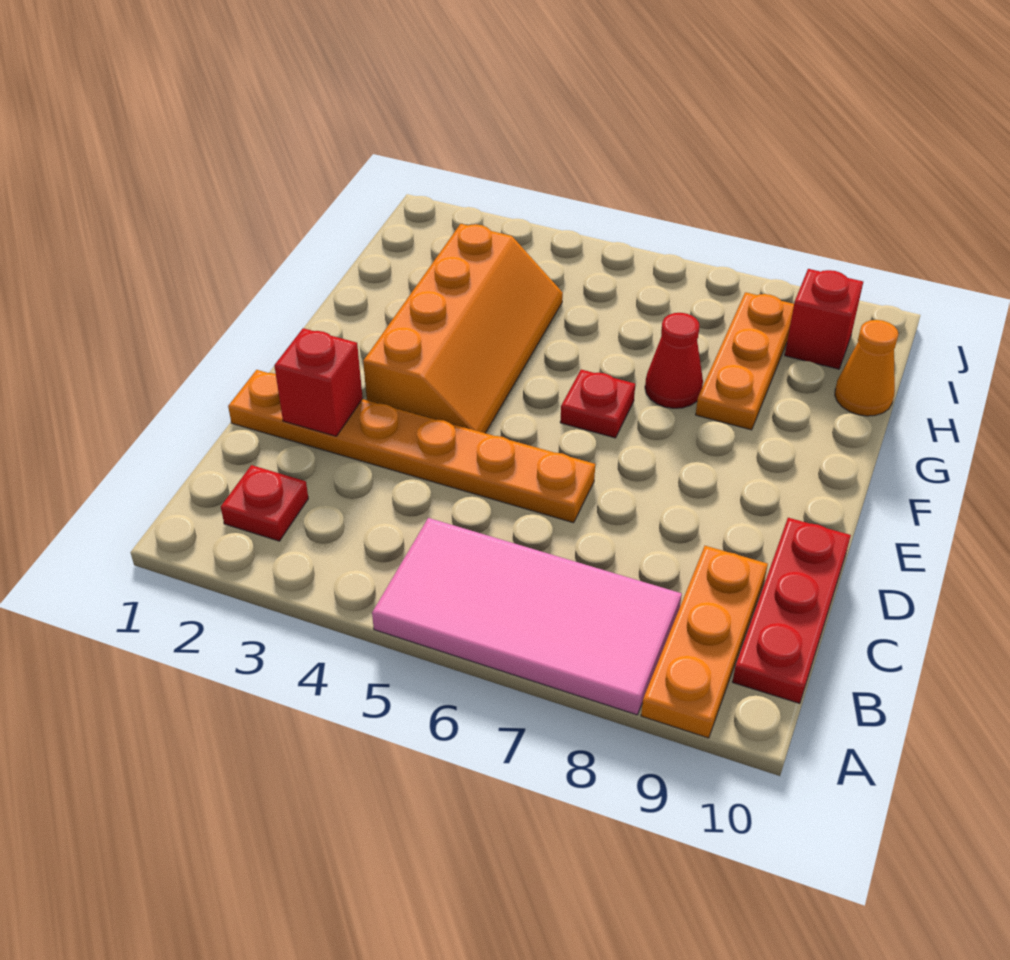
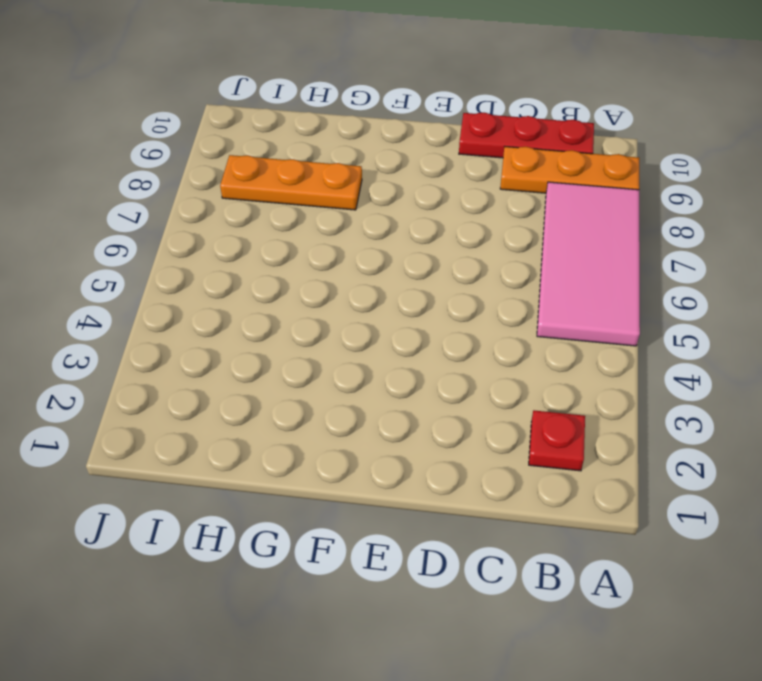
none -> orange plate D1:D6 level 1
none -> orange slope E3:H4 level 1 top 3
none -> red plate F6 level 1

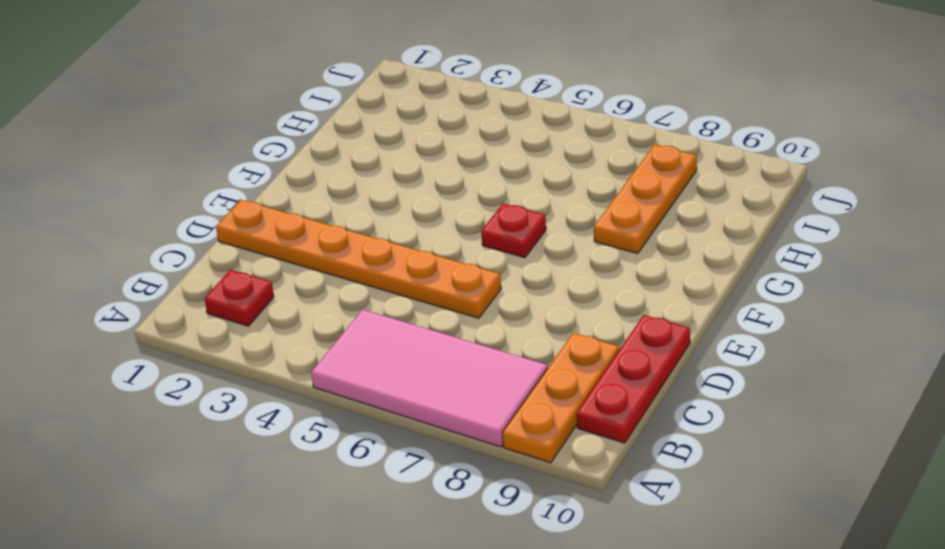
none -> orange slope E3:H4 level 1 top 3
none -> red cone G7 level 1
none -> orange cone H10 level 1

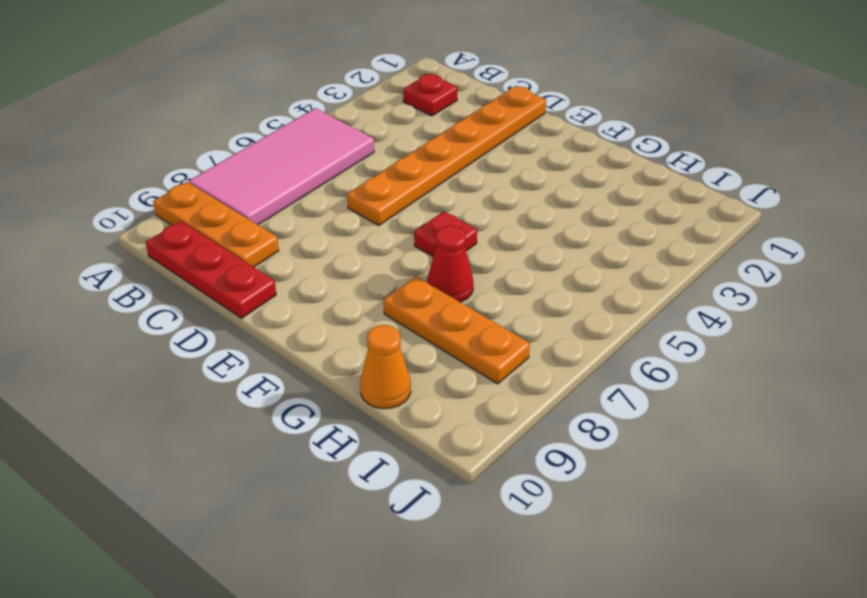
none -> orange slope E3:H4 level 1 top 3
none -> red brick I9 level 1
none -> red brick D2 level 2

